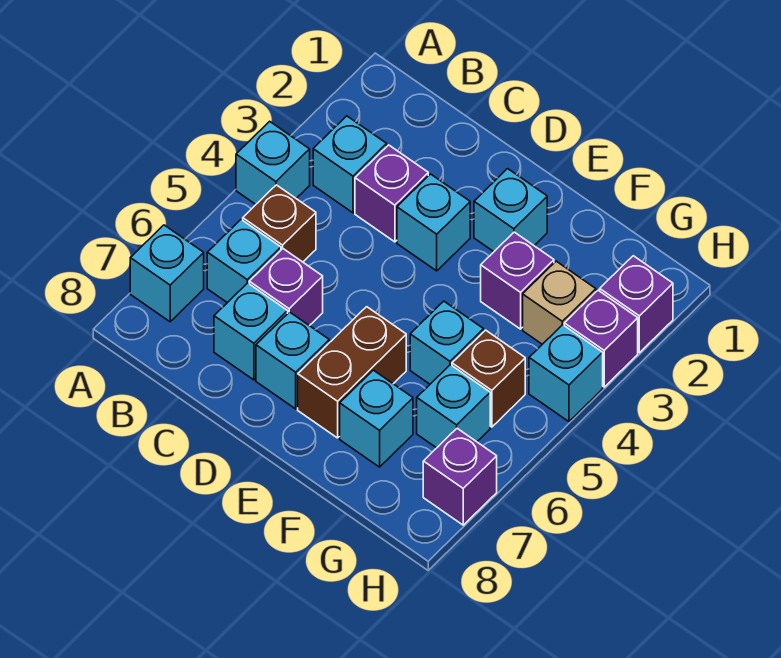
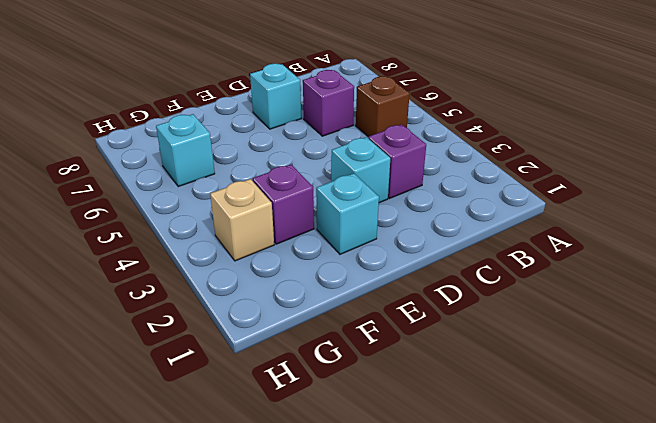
none -> cyan brick A4 level 1
none -> cyan brick A7 level 1
none -> cyan brick B3 level 1

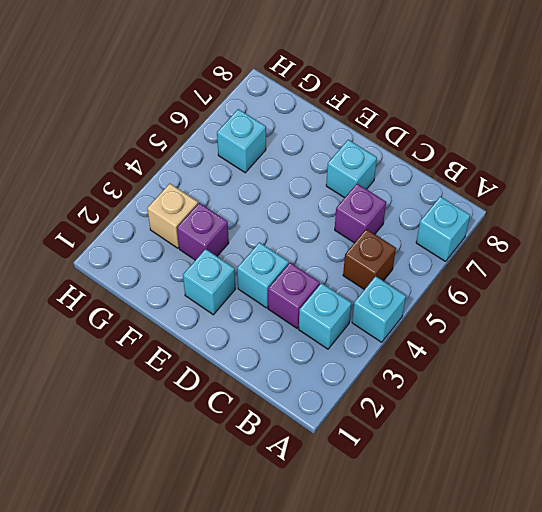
none -> cyan brick B6 level 1
none -> cyan brick C7 level 1
none -> brown brick E6:E7 level 1

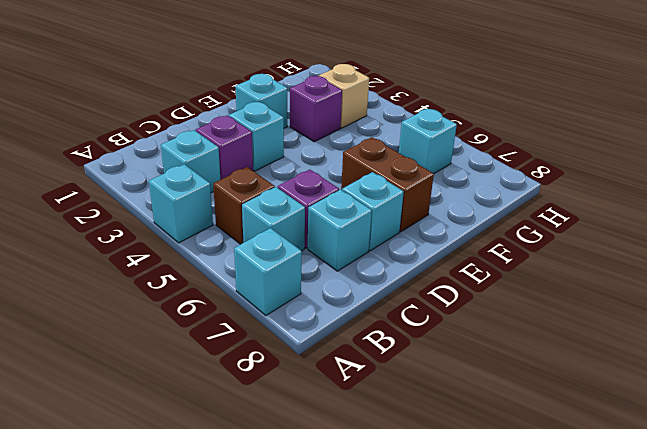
none -> cyan brick F5 level 1
none -> cyan brick F7 level 1
none -> brown brick G5 level 1

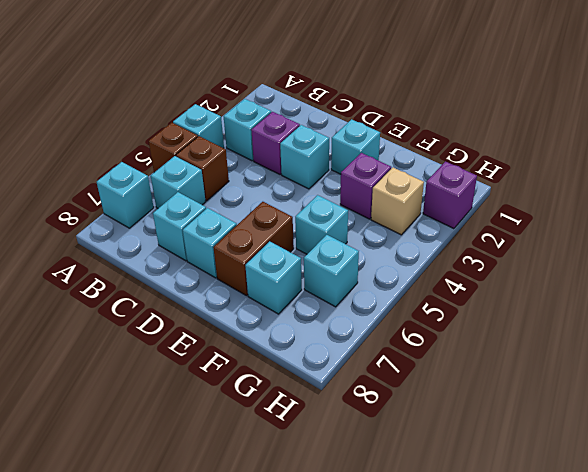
brown brick A5 level 1 -> brown brick G5 level 1
none -> purple brick C6 level 1
none -> purple brick H3 level 1
none -> cyan brick H4 level 1

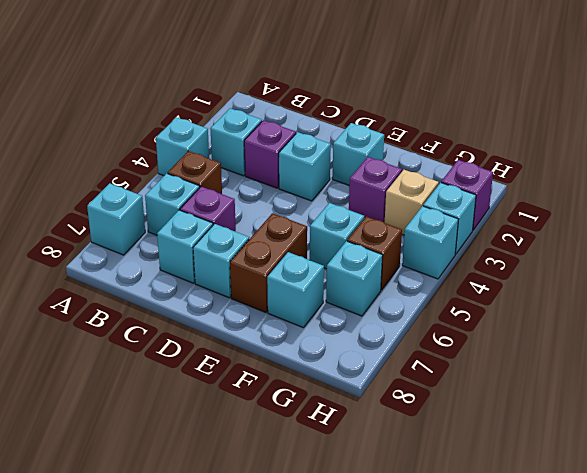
cyan brick H3 level 1 -> purple brick H3 level 1
none -> purple brick H7 level 1

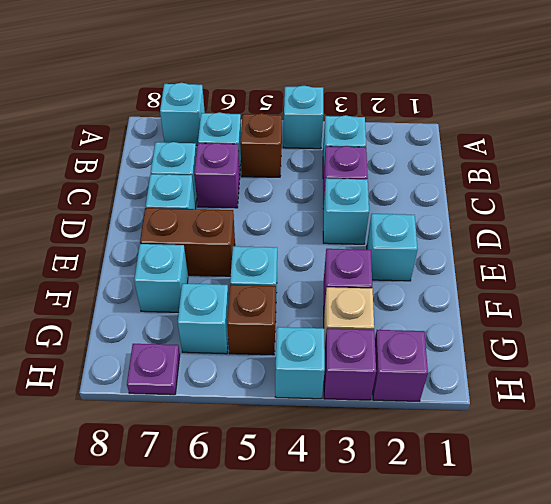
purple plate H7 level 1 -> purple brick H7 level 1

